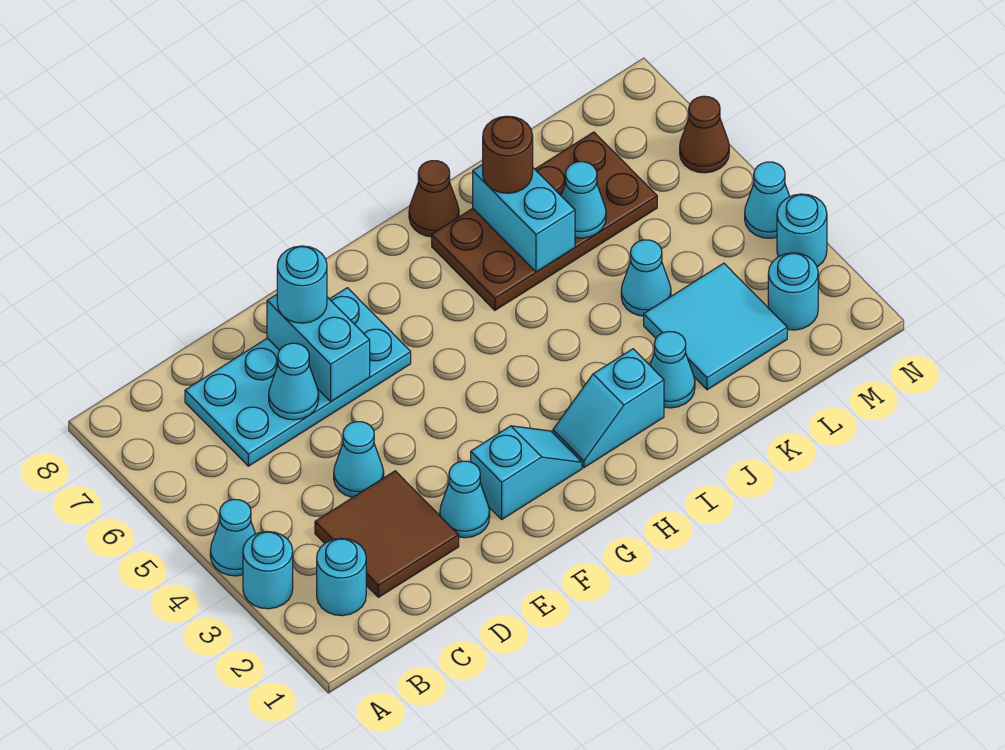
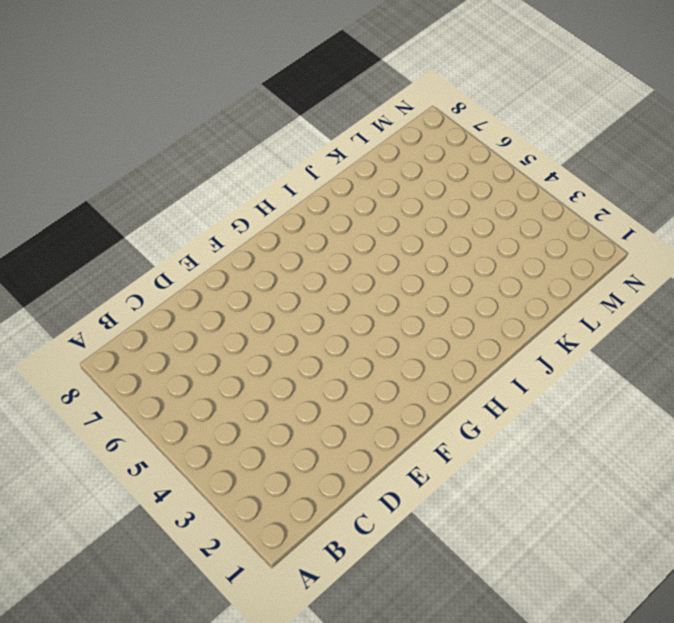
none -> cyan round brick A3 level 1
none -> cyan cone A4 level 1
none -> cyan round brick B2 level 1

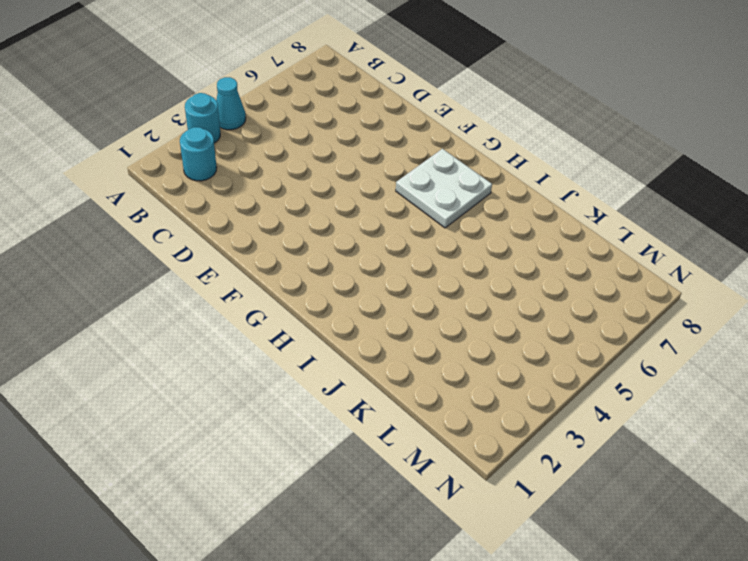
white plate G6:H7 level 1 -> none
none -> brown tile C2:D3 level 1
none -> cyan plate C6:F7 level 1
none -> cyan cone D4 level 1

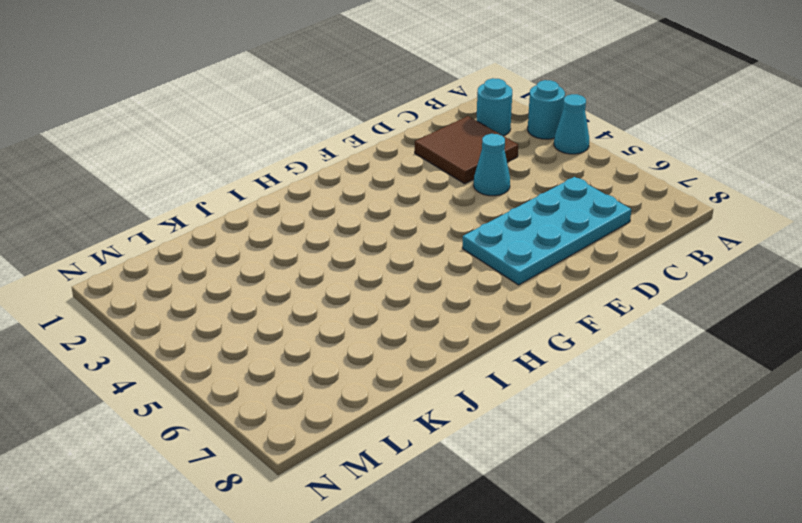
none -> cyan cone E2 level 1
none -> cyan slope F2:G2 level 1 top F
none -> cyan slope H2:I2 level 1 top I

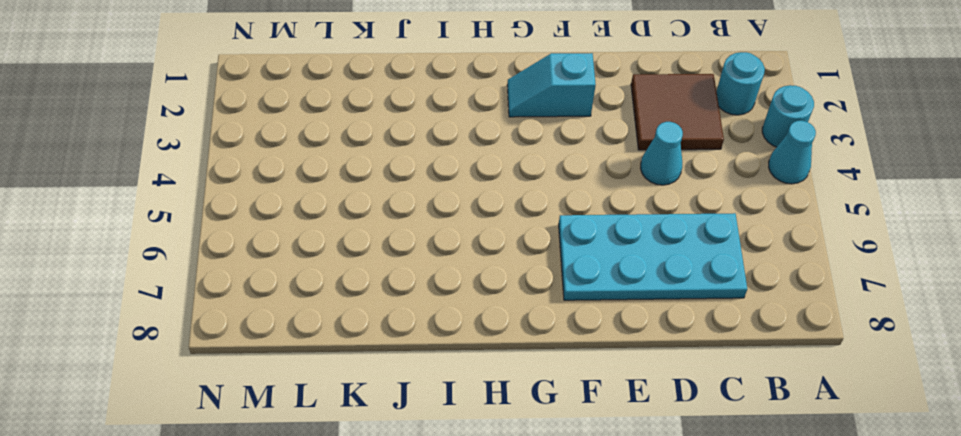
none -> cyan cone E2 level 1
none -> cyan slope H2:I2 level 1 top I
none -> brown plate I6:L7 level 1

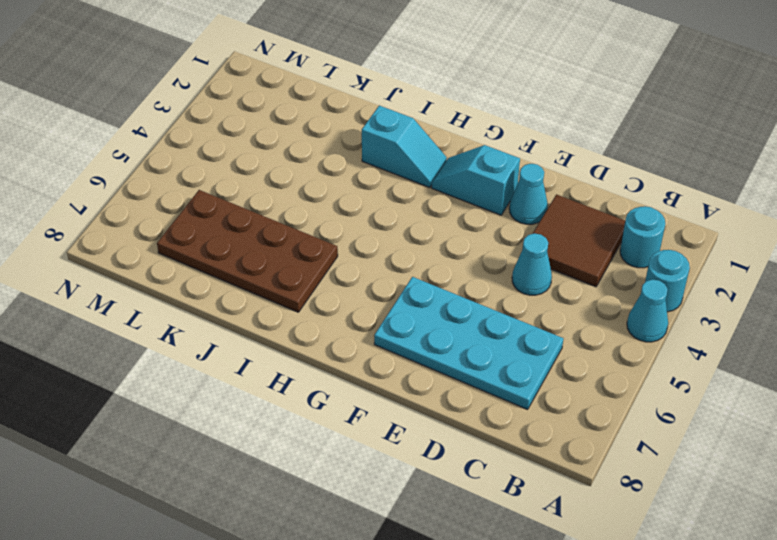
none -> brown cone I8 level 1
none -> cyan cone J2 level 1
none -> cyan tile K2:L3 level 1

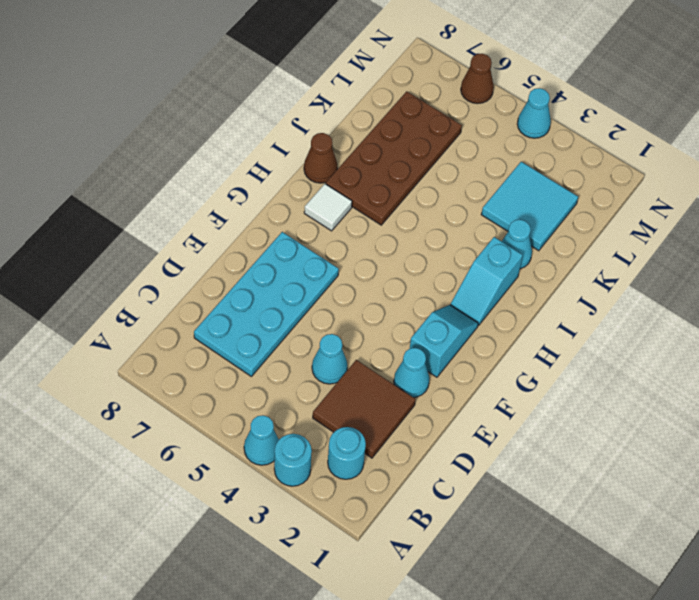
white tile H7 level 1 -> none
none -> cyan cone K4 level 1
none -> cyan round brick M2 level 1
none -> cyan round brick N3 level 1

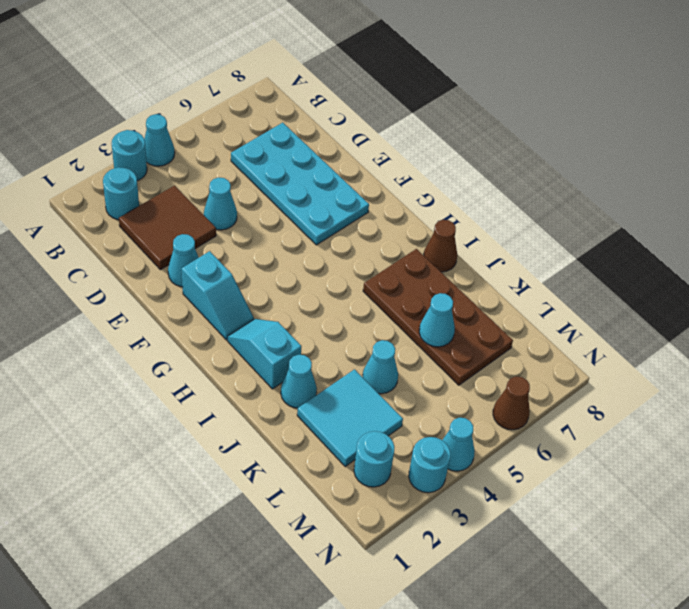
none -> cyan cone D6 level 2
none -> cyan brick E6:E7 level 2
none -> cyan brick J6:J7 level 2

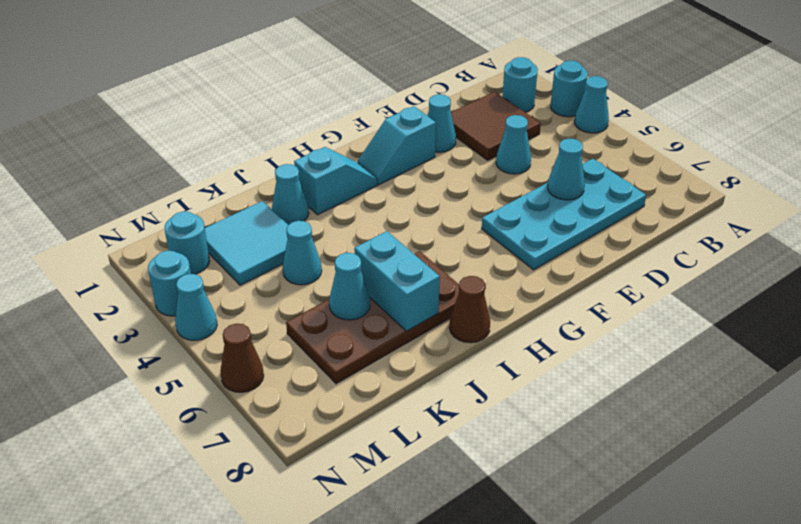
none -> cyan brick E6:E7 level 2
none -> cyan round brick E7 level 3
none -> brown round brick J7 level 3

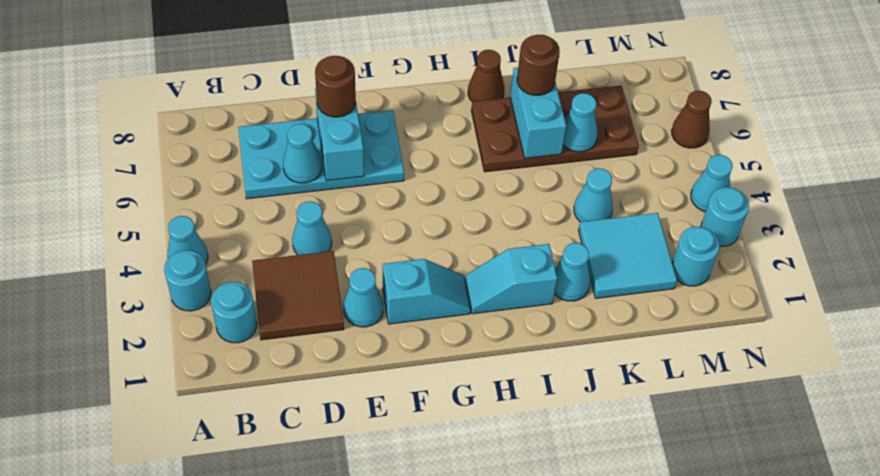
brown round brick E7 level 3 -> cyan round brick E7 level 3

